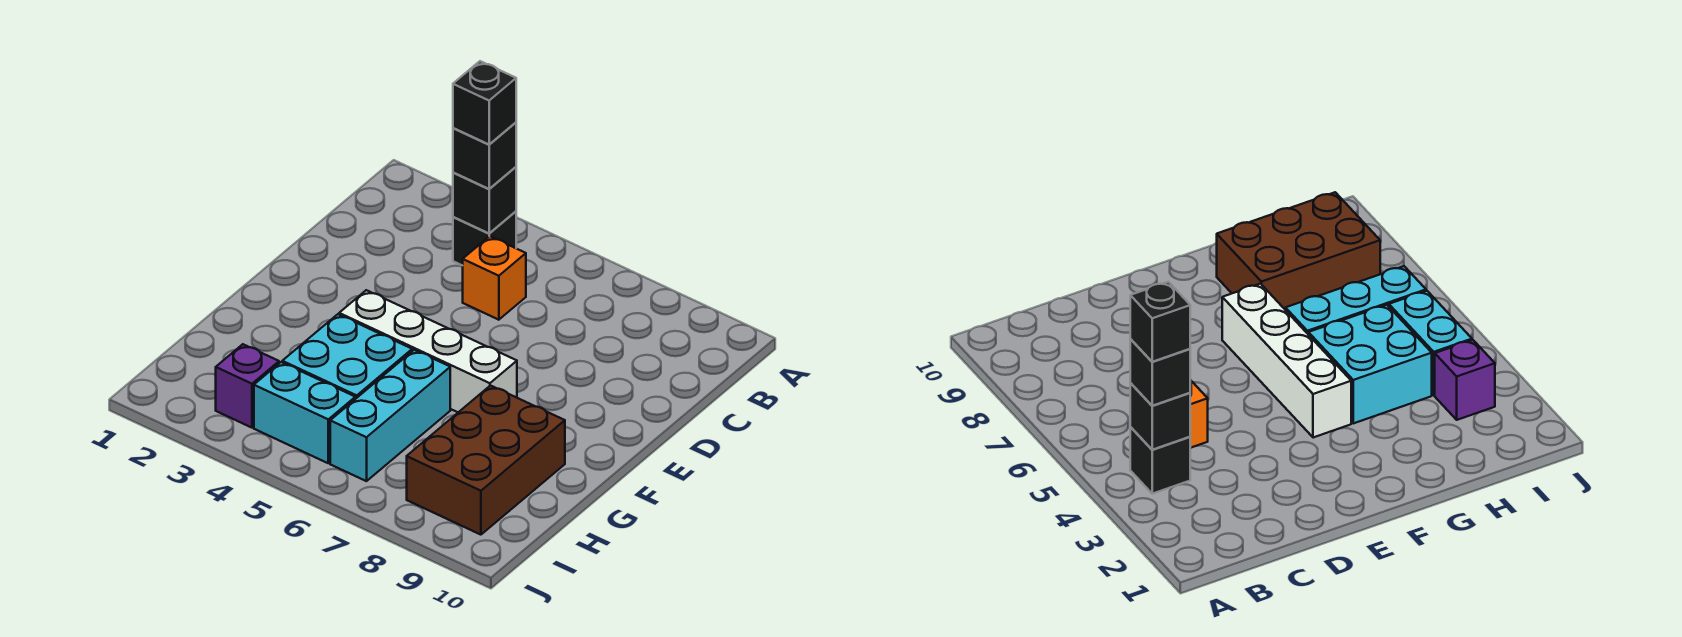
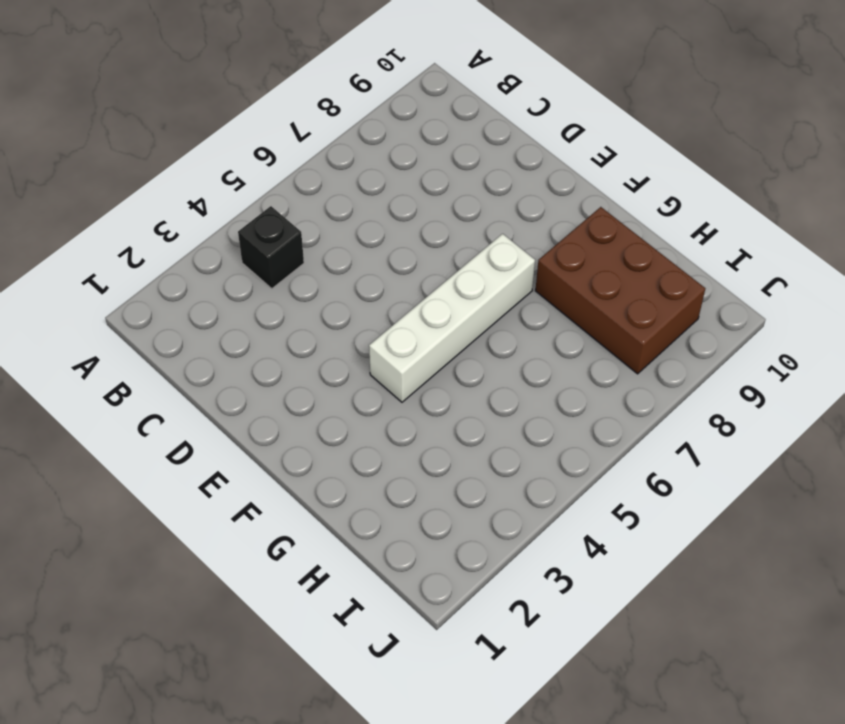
none -> orange brick C5 level 1
none -> cyan brick G4:H5 level 1

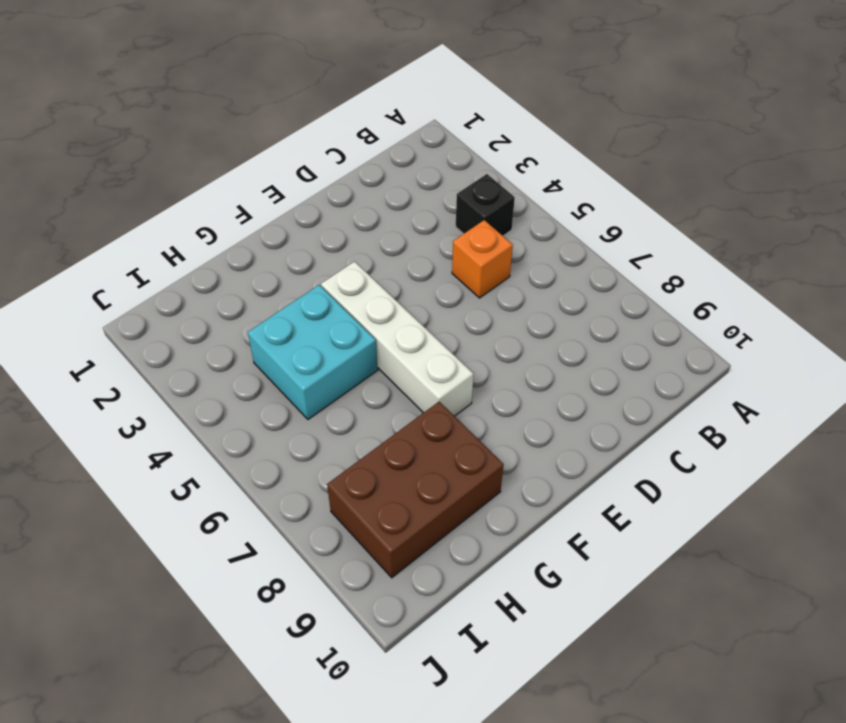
none -> cyan brick G6:I6 level 1
none -> purple brick I3 level 1

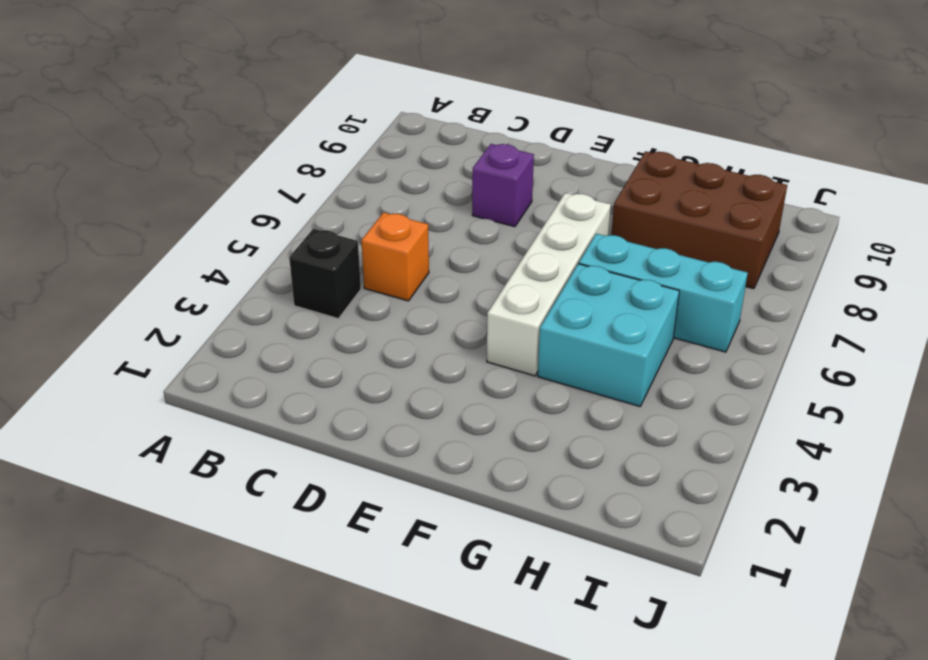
purple brick D8 level 1 -> purple brick I3 level 1
none -> cyan brick I4:I5 level 1
none -> black brick B4 level 2

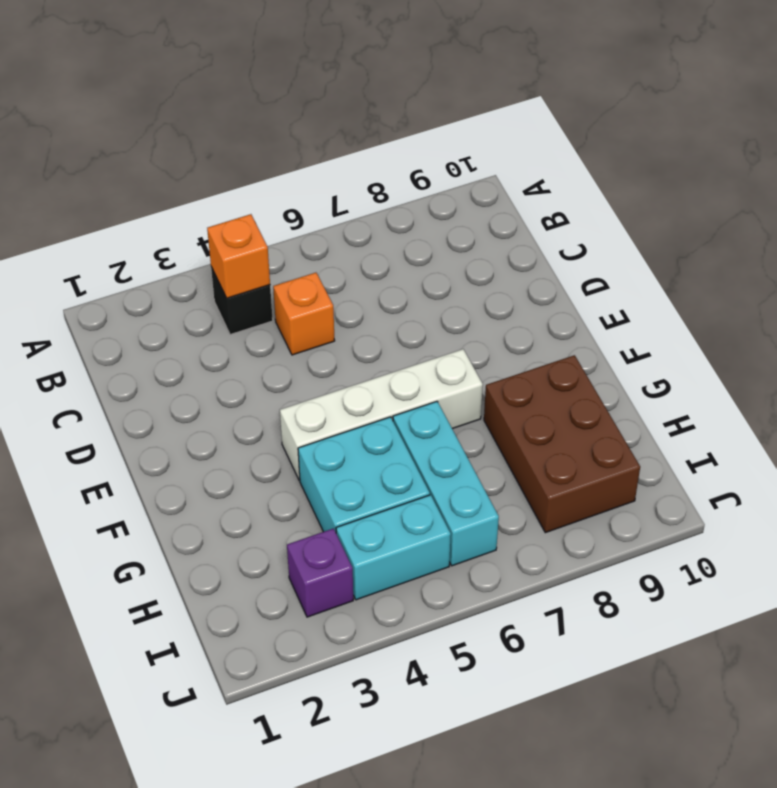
orange brick B4 level 2 -> black brick B4 level 2
none -> black brick B4 level 3
none -> black brick B4 level 4

